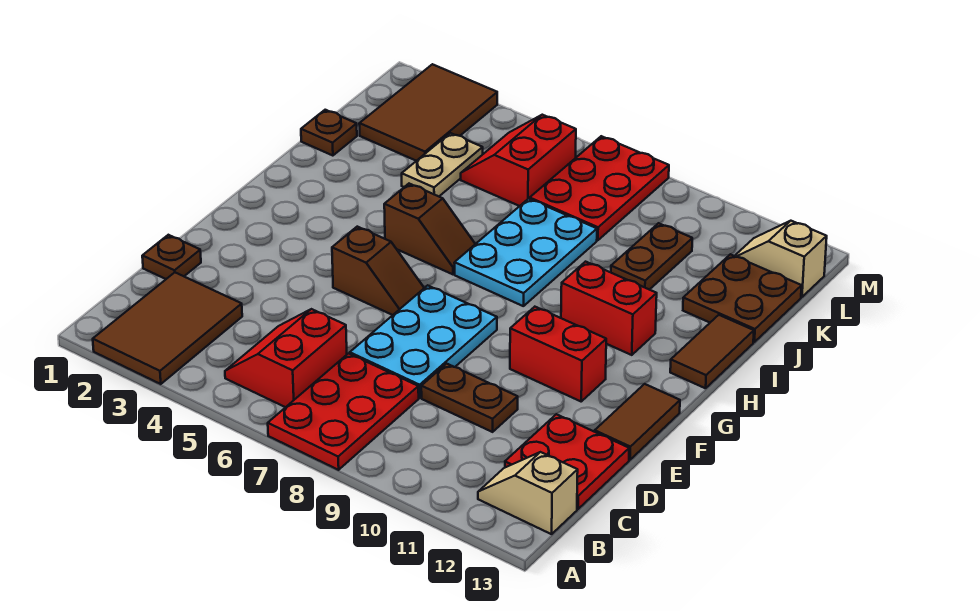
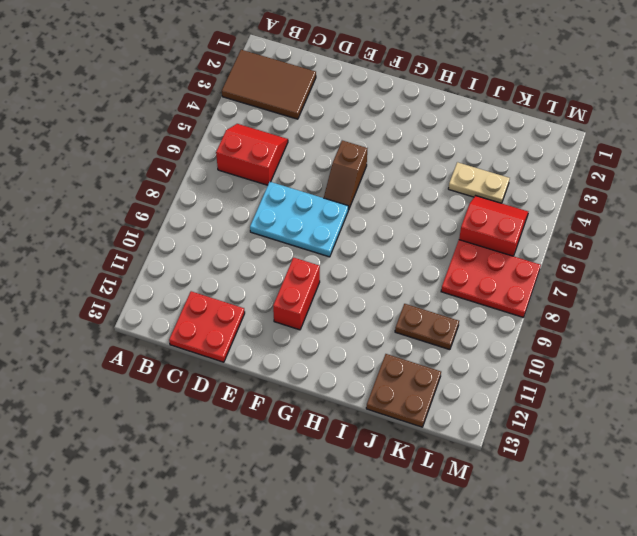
none -> red plate A7:C8 level 1
none -> tan slope B12:B13 level 1 top 13
none -> brown plate D1 level 1

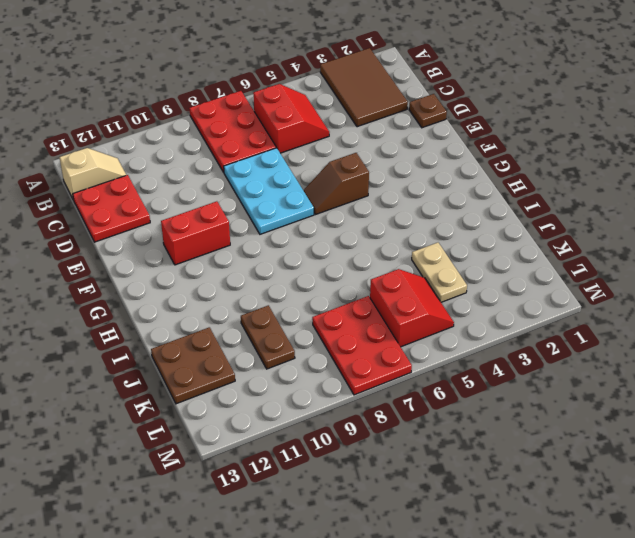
none -> brown plate D9:D10 level 1
none -> brown tile E13:F13 level 1
none -> brown slope H5:H6 level 1 top 5

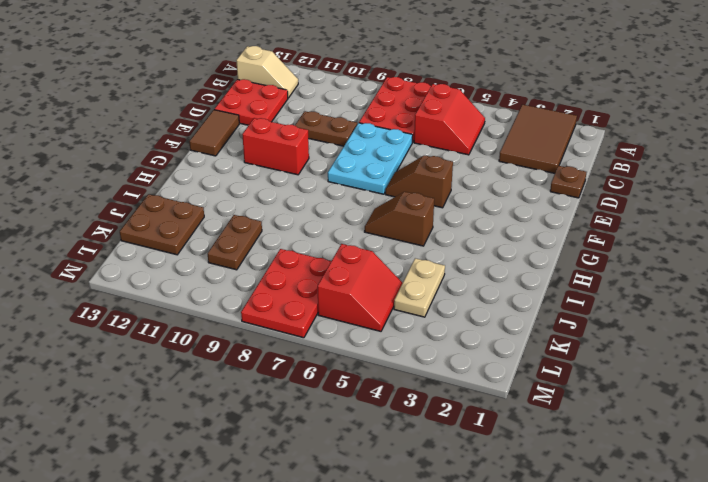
none -> cyan plate H7:J8 level 1
none -> red brick H10:H11 level 1
none -> brown tile H13:I13 level 1

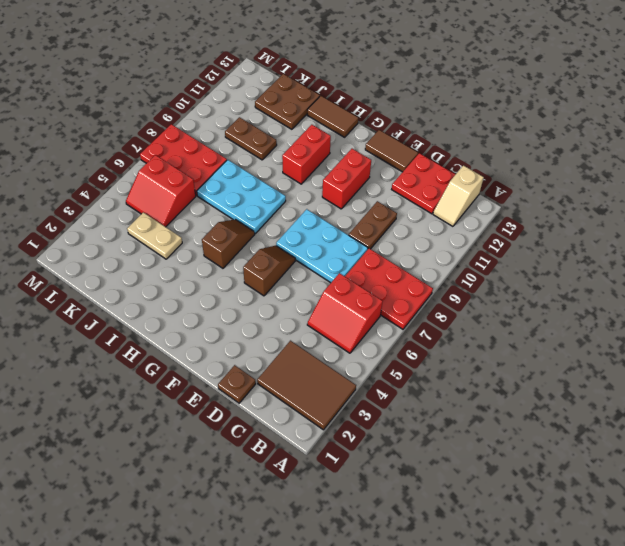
none -> brown plate J1 level 1
none -> brown tile K2:M3 level 1
none -> tan slope L12:L13 level 1 top 13

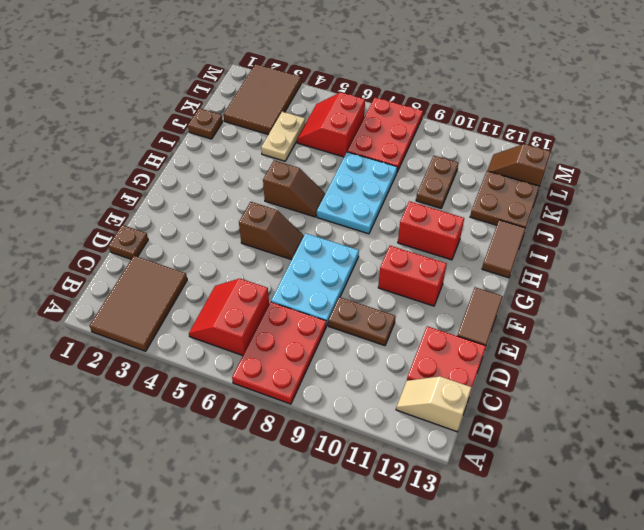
brown slope L12:L13 level 1 top 13 -> tan slope L12:L13 level 1 top 13

